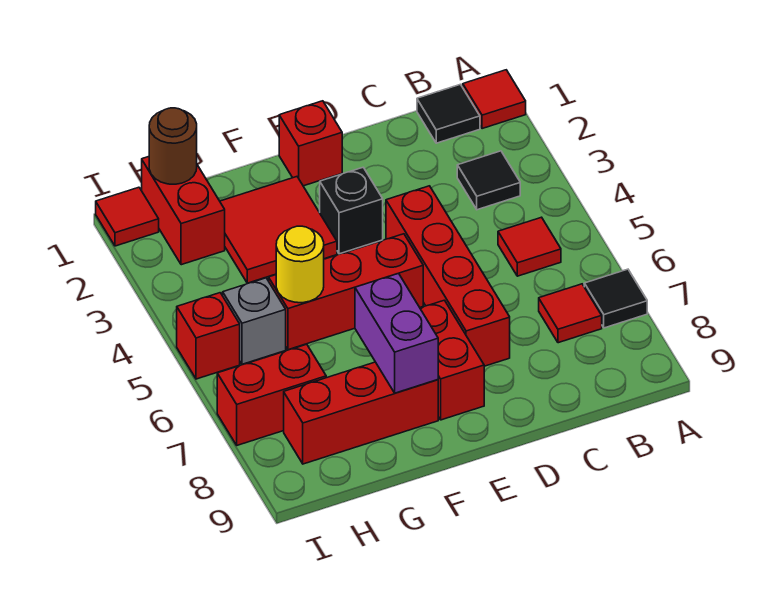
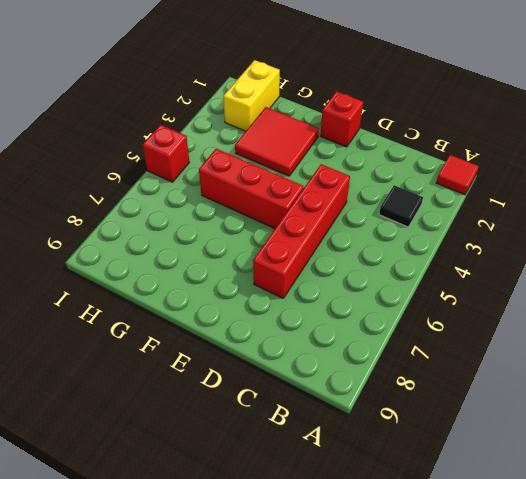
yellow brick H1:H2 level 1 -> red brick H1:H2 level 1
none -> black tile A7 level 1
none -> black tile B1 level 1
none -> red tile B5 level 1

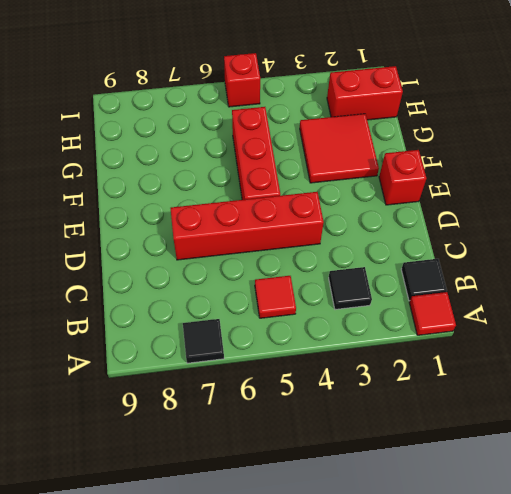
none -> red tile B7 level 1
none -> black brick E3 level 1
none -> red brick E7:E8 level 1

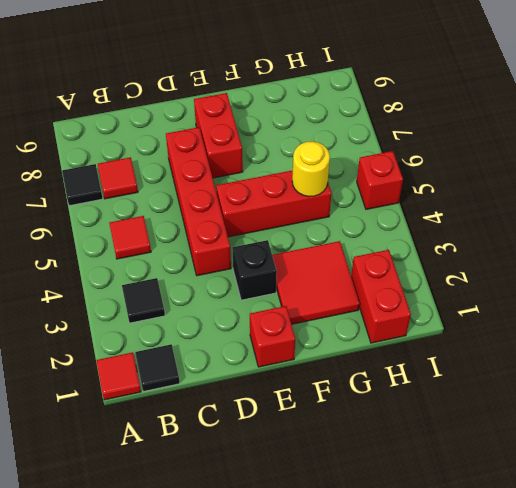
none -> red brick F8:H8 level 1
none -> grey brick H5 level 1
none -> red brick H7:I7 level 1

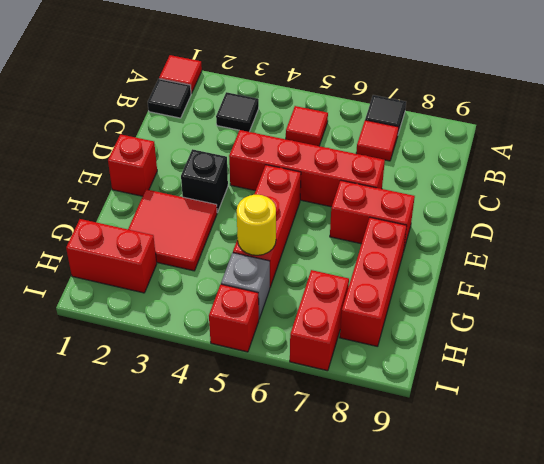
none -> red tile I1 level 1
none -> purple brick F7:F8 level 2
none -> brown round brick H1 level 2

